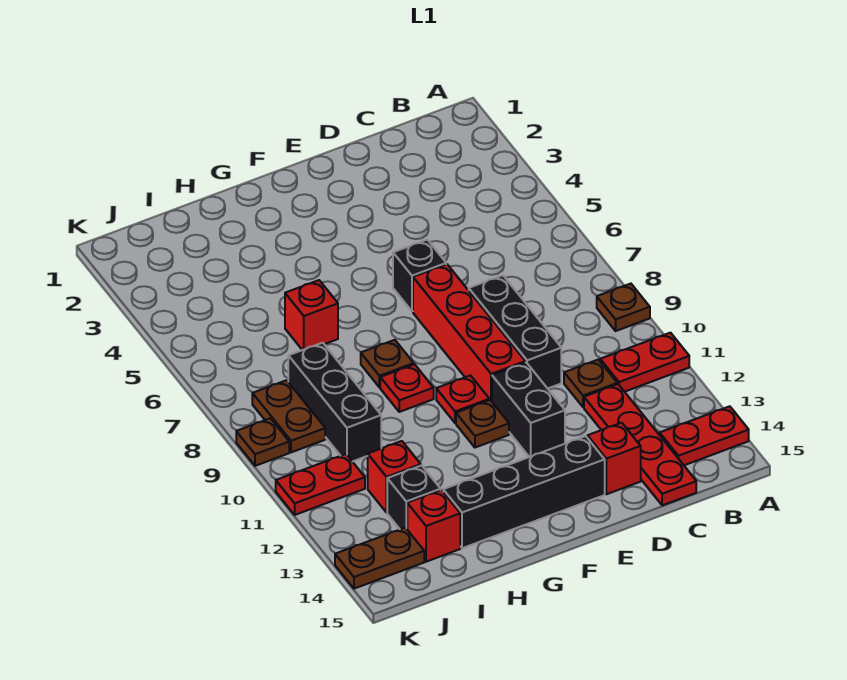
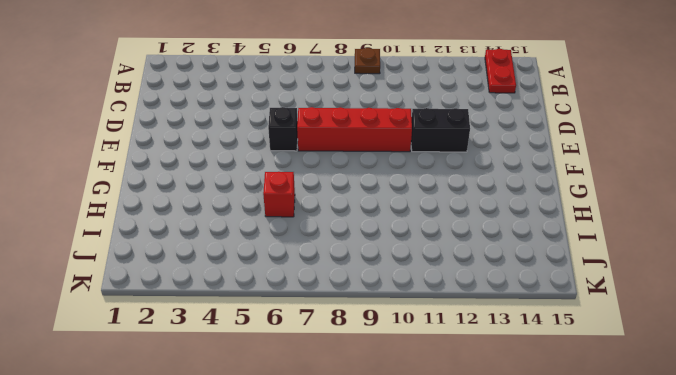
none -> red plate A11:B11 level 1
none -> brown plate C11 level 1
none -> red plate C12:C15 level 1

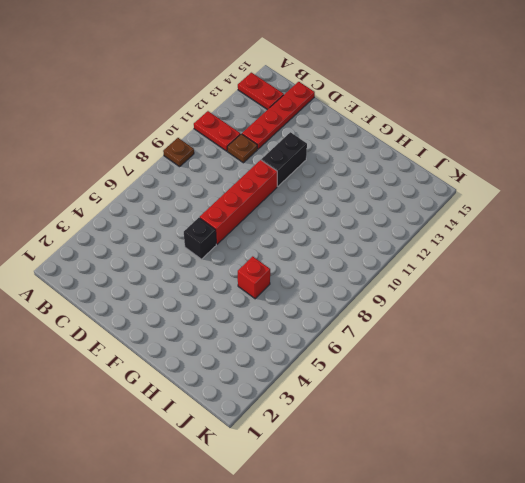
none -> black brick D8:D10 level 1
none -> red brick D14 level 1
none -> black brick E14:H14 level 1

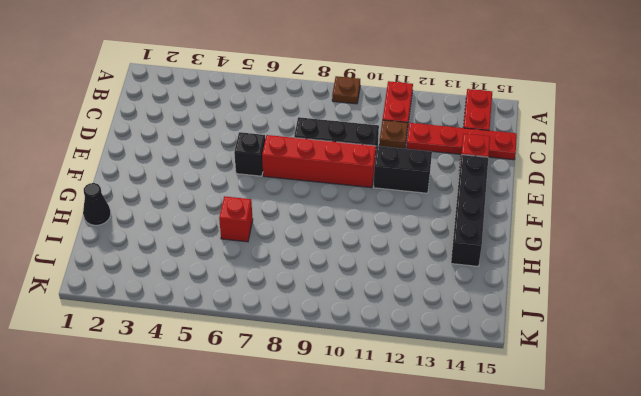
black cone H1 level 1 -> none
none -> red plate F10 level 1
none -> brown plate F11 level 1
none -> brown plate G8 level 1

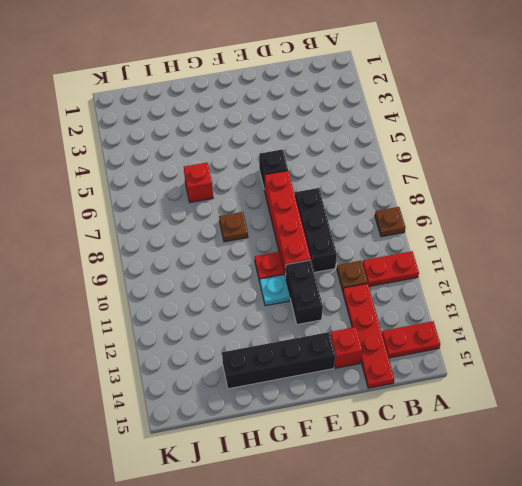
cyan plate F11 level 1 -> brown plate F11 level 1
none -> red plate G9 level 1
none -> black brick I8:I10 level 1
none -> red brick I12 level 1

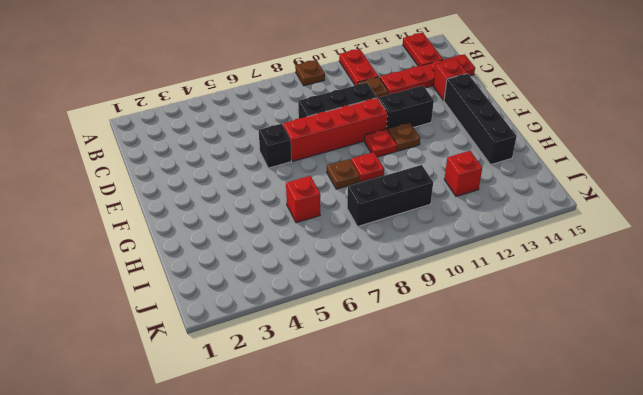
none -> black brick I13 level 1
none -> red brick I14 level 1
none -> brown plate J8:J9 level 1

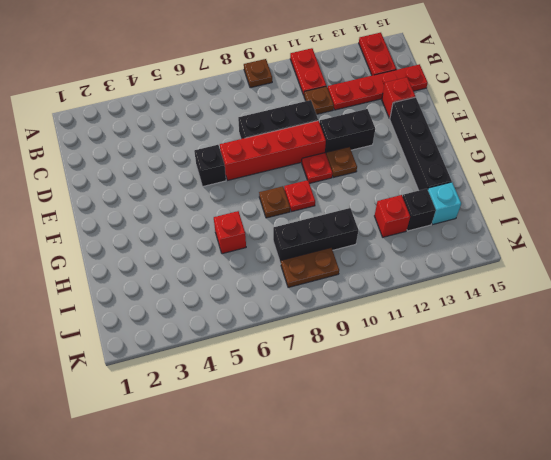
cyan brick I14 level 1 -> red brick I14 level 1
none -> red plate J11:K11 level 1
none -> brown plate J14:K14 level 1
none -> brown plate K9 level 1

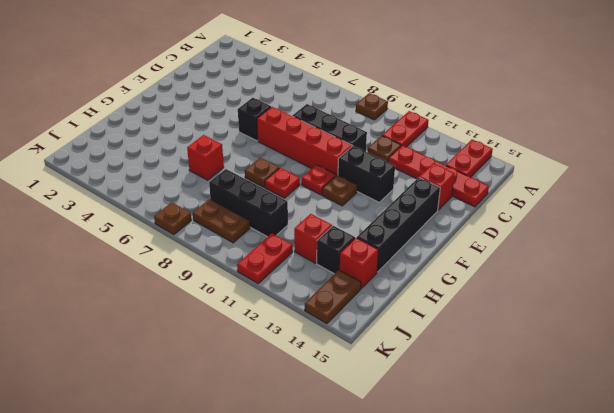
brown plate K7 level 1 -> brown plate K9 level 1

